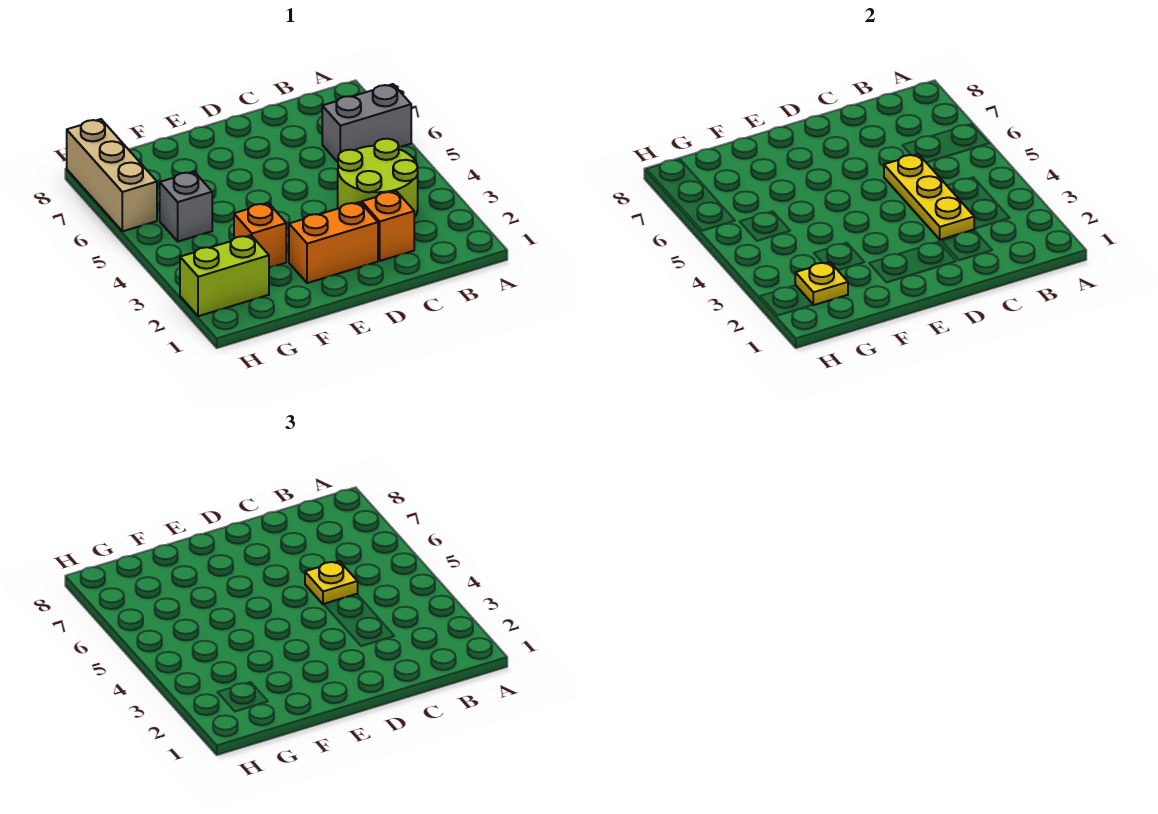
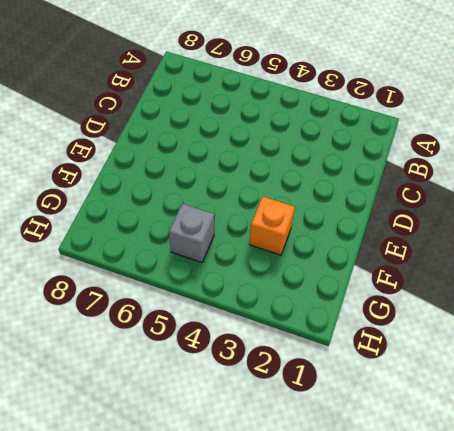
none -> grey brick A6:B6 level 1
none -> lime round brick B3:C4 level 1

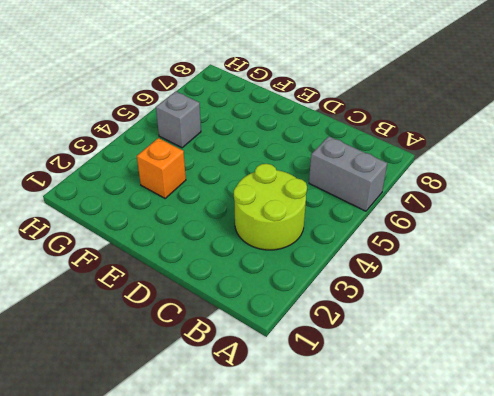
none -> orange brick C2 level 1
none -> orange brick D2:E2 level 1

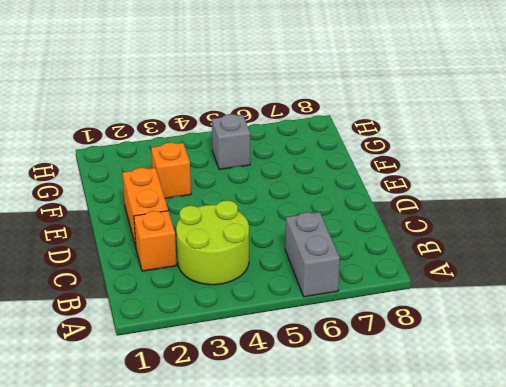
none -> lime brick G2:H2 level 1
none -> tan brick H6:H8 level 1

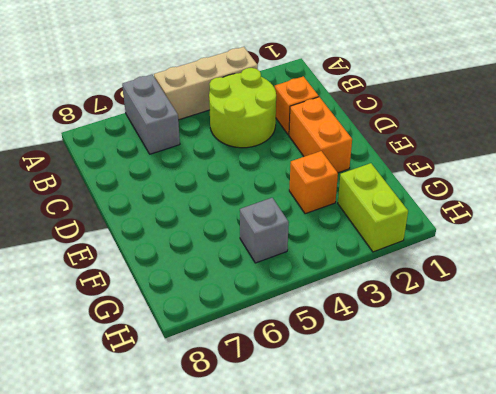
tan brick A3:A5 level 1 -> tan brick H6:H8 level 1
none -> yellow plate C3:C5 level 2
none -> yellow plate G2 level 2

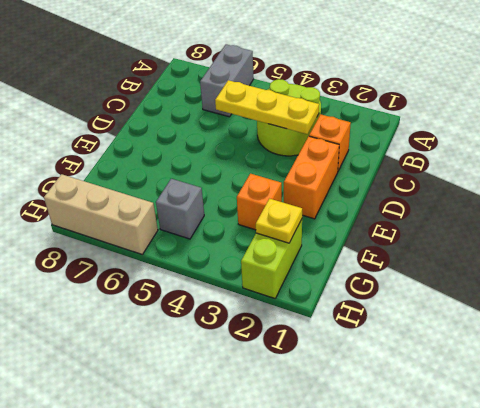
none -> yellow plate C5 level 3

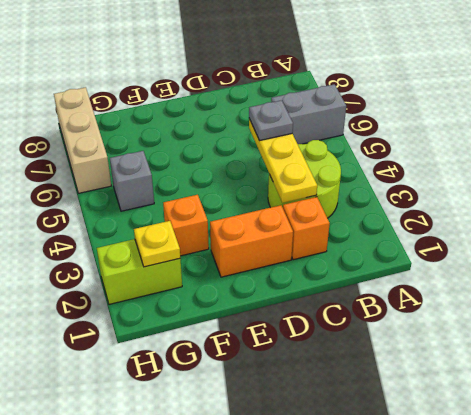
grey plate C5 level 3 -> yellow plate C5 level 3

